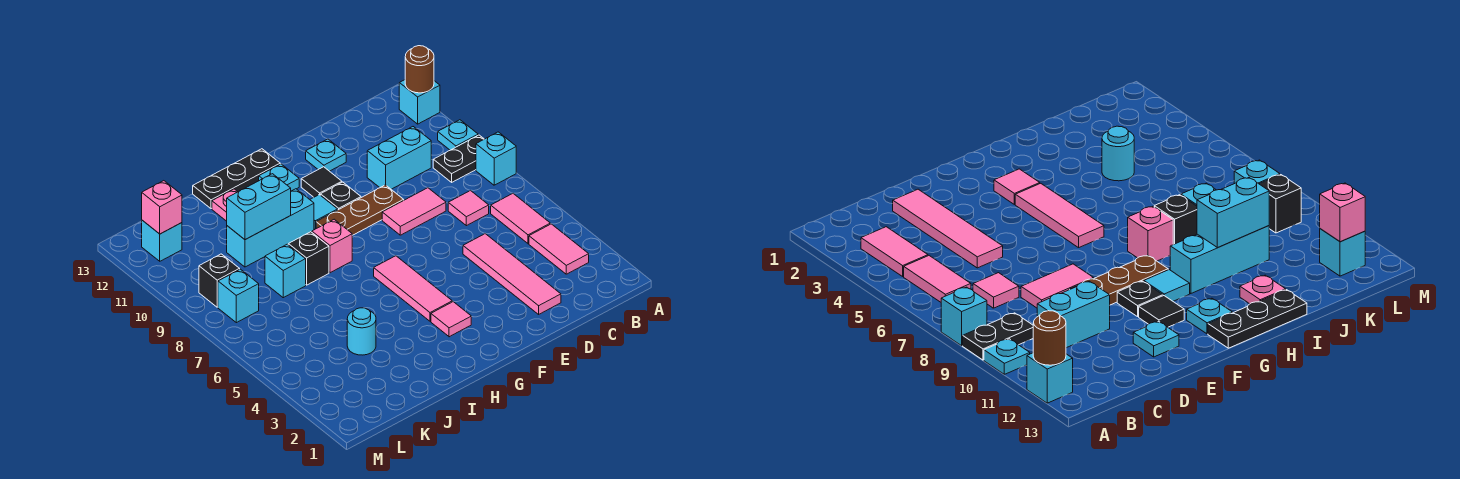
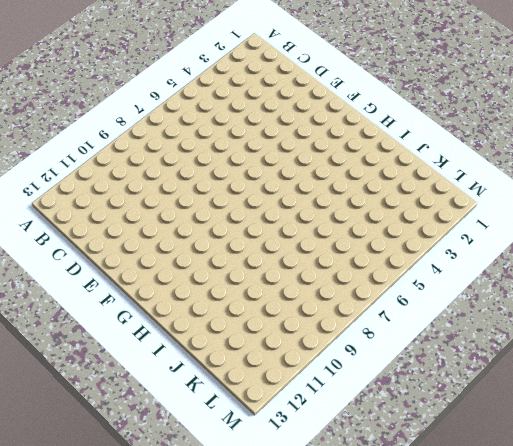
none -> cyan brick A8 level 1
none -> black plate A9:B9 level 1
none -> cyan plate A10 level 1
none -> cyan brick A12 level 1

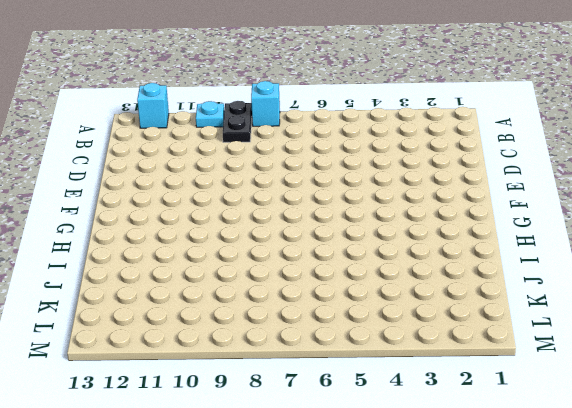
none -> pink tile B3:B4 level 1
none -> pink tile B5:B6 level 1
none -> pink tile C7 level 1
none -> cyan brick C10:D10 level 1

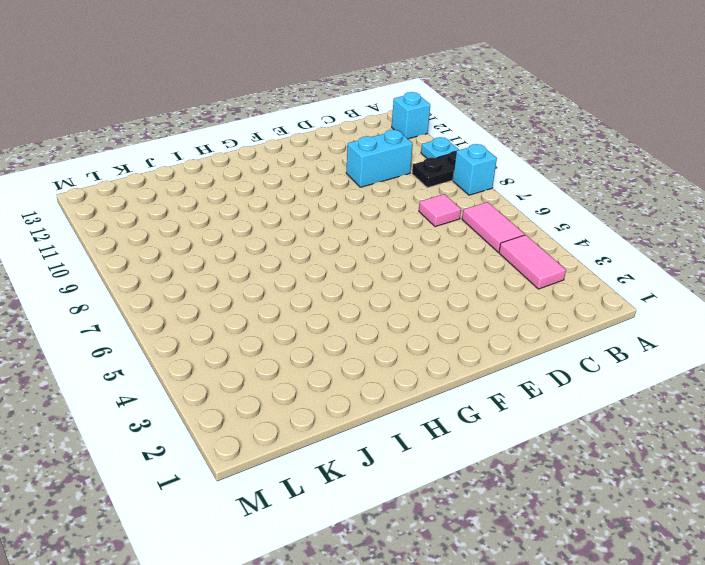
none -> pink tile D2:D5 level 1
none -> pink tile D8:E8 level 1
none -> brown plate E9:G9 level 1
none -> cyan plate E12 level 1

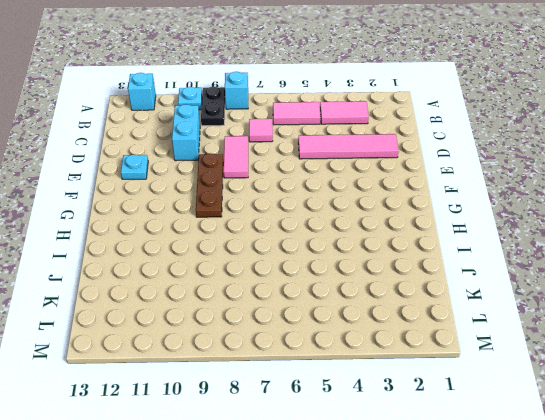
none -> black plate F10 level 1
none -> black tile F11 level 1
none -> pink tile G3 level 1
none -> pink tile G4:G6 level 1

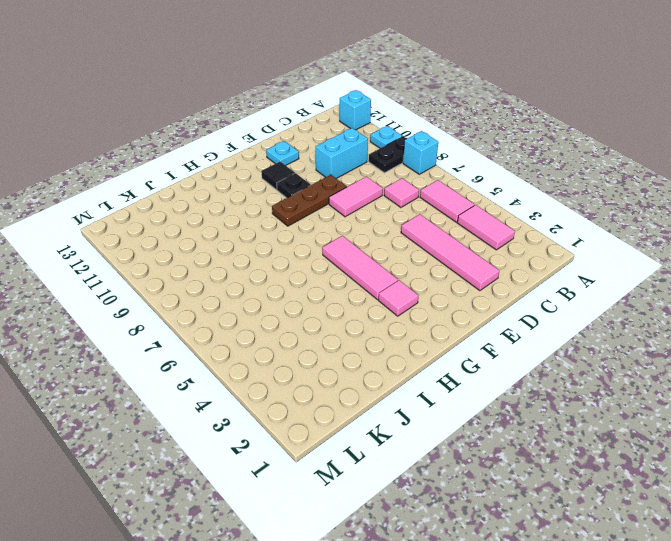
none -> cyan tile G10 level 1
none -> cyan plate G12 level 1
none -> black plate G13:I13 level 1
none -> pink brick H8 level 1

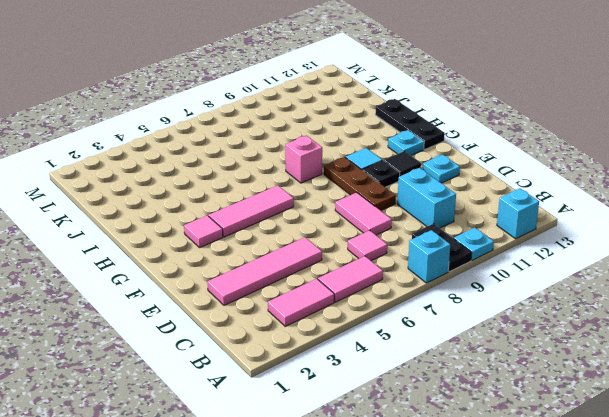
none -> cyan brick H10:J10 level 1
none -> black brick I8 level 1
none -> pink plate I12 level 1
none -> cyan round brick J4 level 1

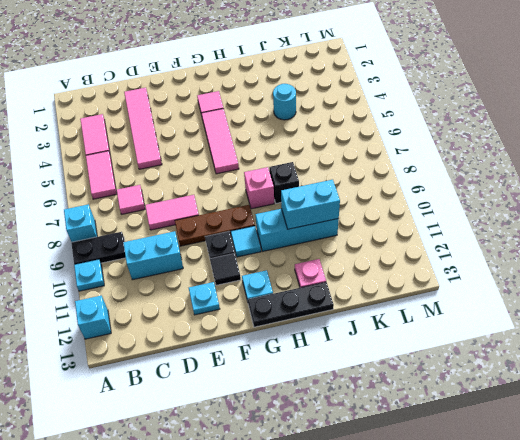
none -> cyan brick J8 level 1
none -> cyan brick L8 level 1
none -> black brick L9 level 1
none -> cyan brick L12 level 1

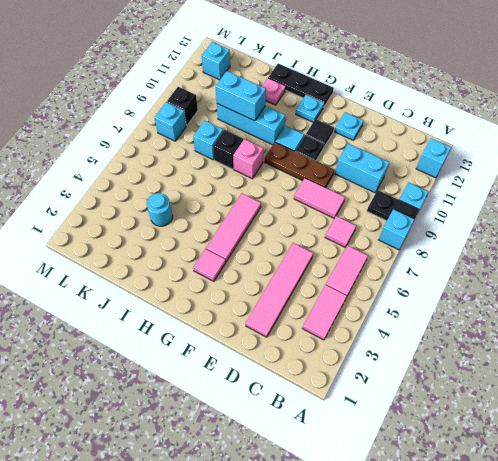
none -> brown round brick A12 level 2
none -> pink brick L12 level 2

